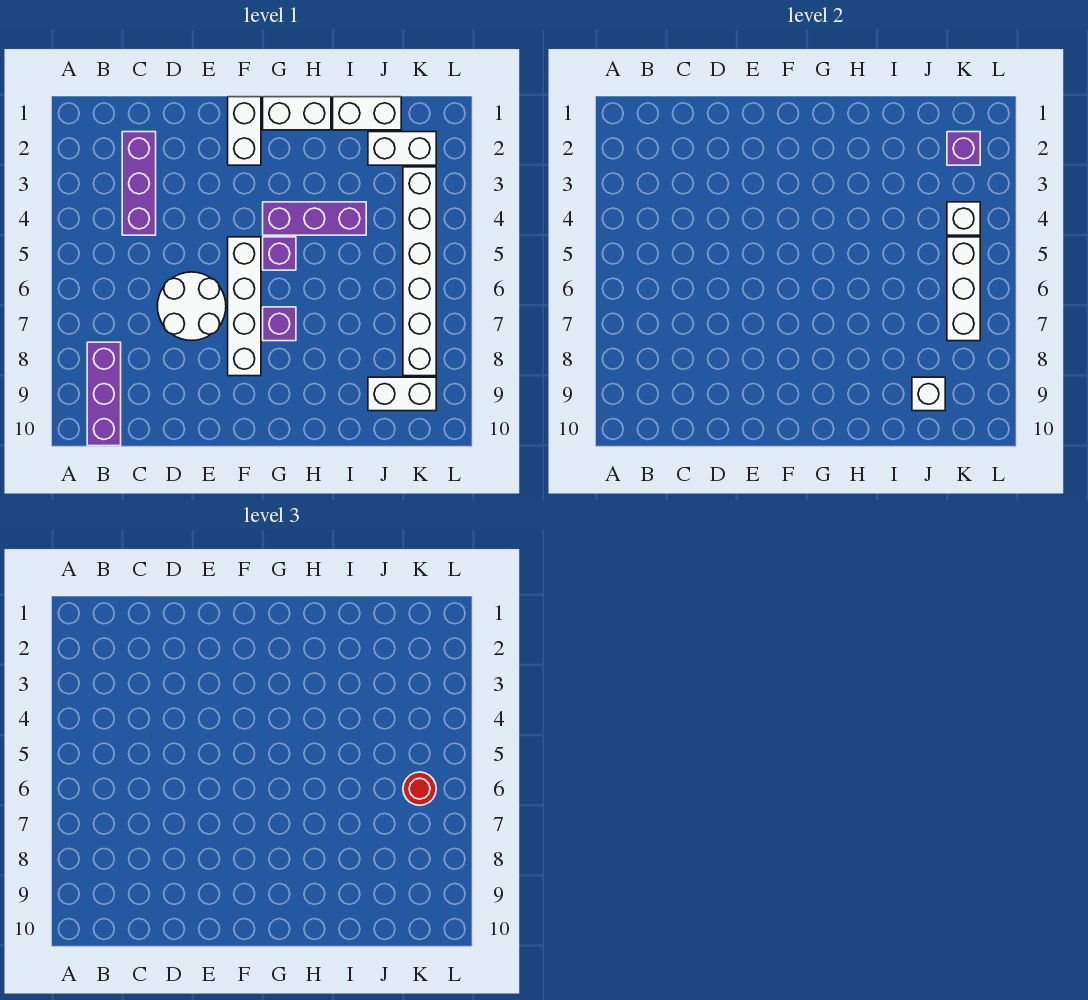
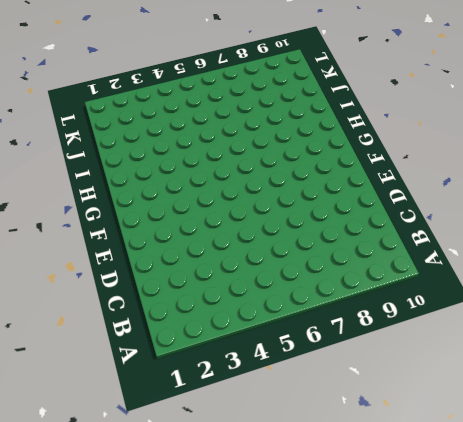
none -> purple brick B8:B10 level 1
none -> purple brick C2:C4 level 1
none -> white round brick D6:E7 level 1

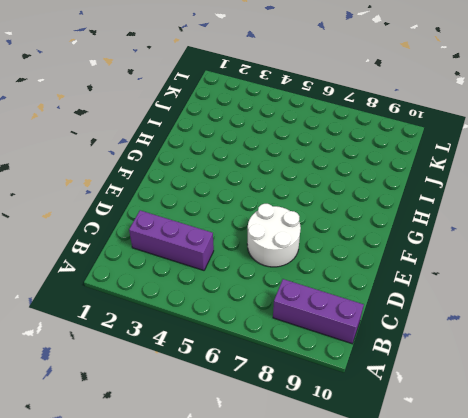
none -> white brick F1:F2 level 1
none -> white brick F5:F8 level 1
none -> white brick G1:H1 level 1

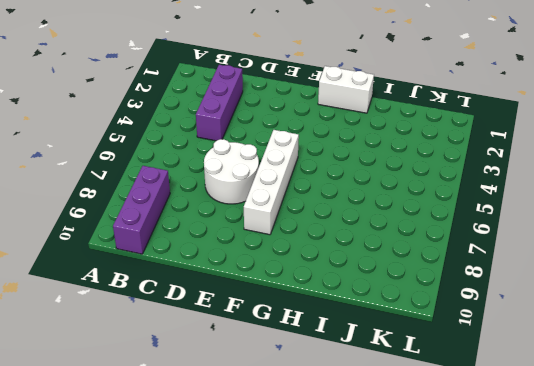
none -> white brick F1:F2 level 1
none -> purple brick G4:I4 level 1
none -> purple brick G5 level 1

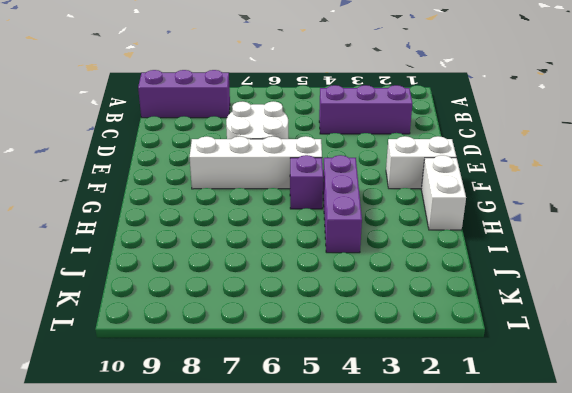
none -> purple brick G7 level 1
none -> white brick I1:J1 level 1
none -> white brick J2:K2 level 1

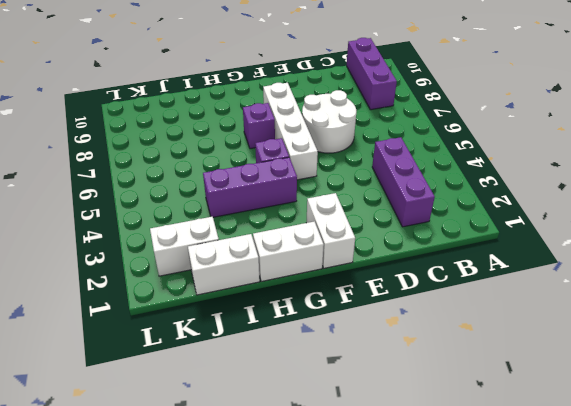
none -> white brick J9:K9 level 1
none -> white brick K3:K8 level 1
none -> white brick J9 level 2

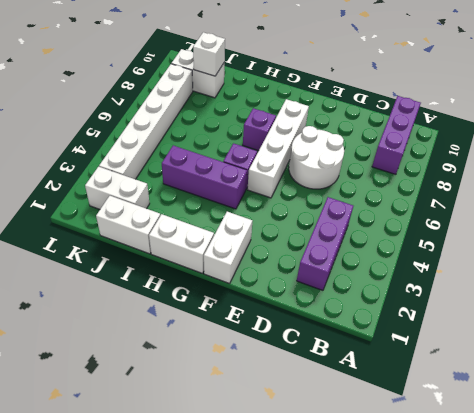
none -> purple brick K2 level 2
none -> white brick K4 level 2
none -> white brick K5:K7 level 2

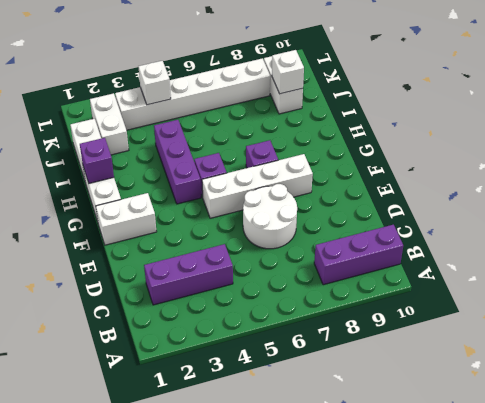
purple brick H1 level 2 -> purple brick K2 level 2
none -> white brick K5:K7 level 2
none -> red round brick K6 level 3

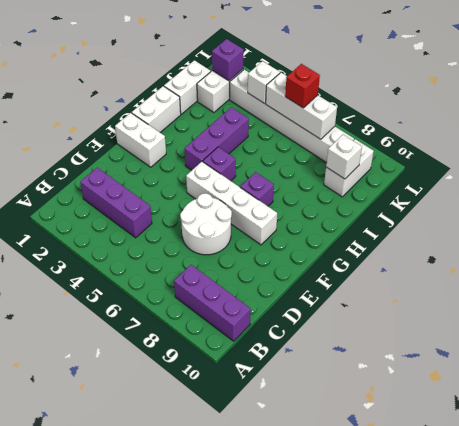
red brick K6 level 3 -> red round brick K6 level 3

